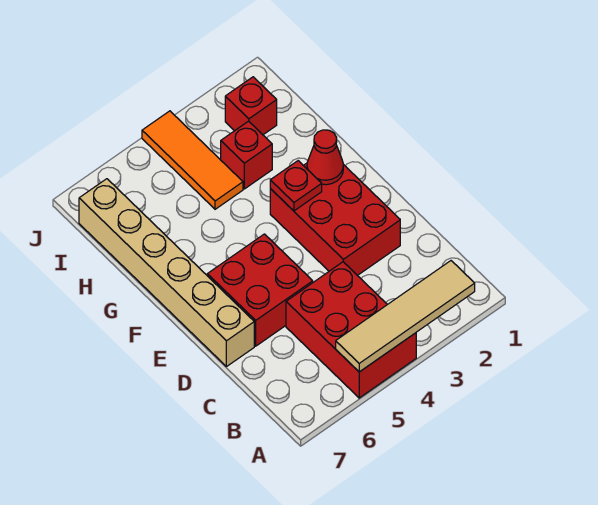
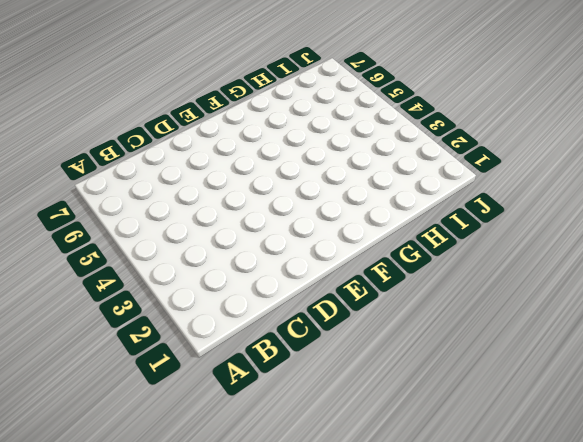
none -> red brick A4:C5 level 1
none -> red brick D2:F3 level 1

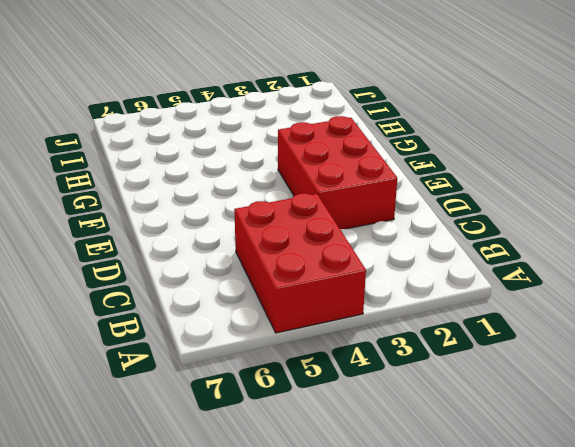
none -> red brick D5:E6 level 1
none -> tan brick D7:I7 level 1

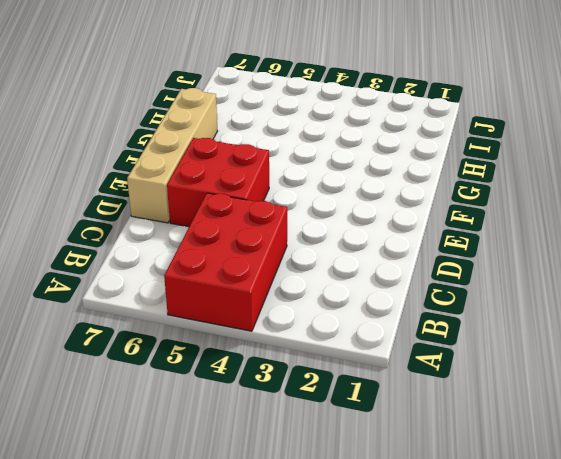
tan brick D7:G7 level 1 -> tan brick D7:I7 level 1
none -> red brick D2:F3 level 1
none -> red brick H3 level 1

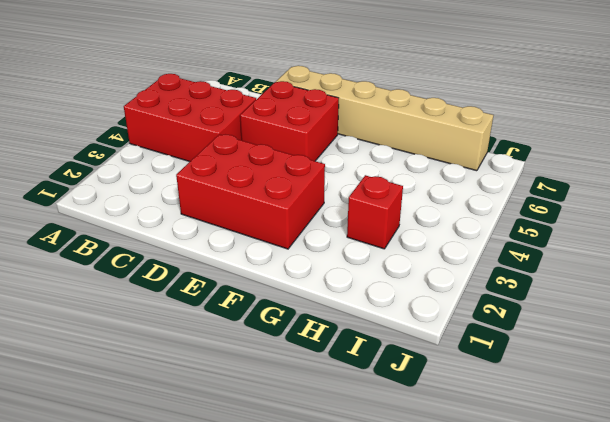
none -> orange tile H4:J4 level 1
none -> red brick I2 level 1

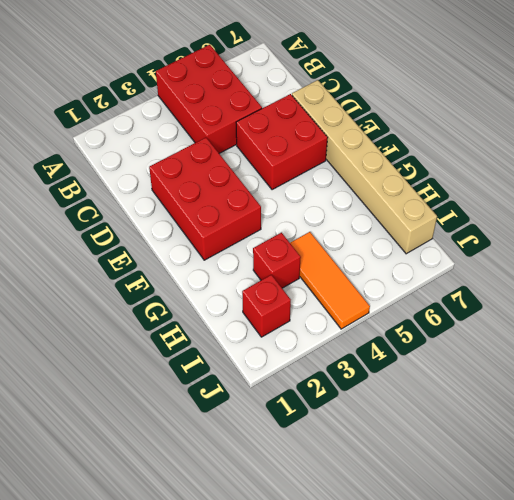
none -> tan tile A2:A5 level 2
none -> red cone F2 level 2

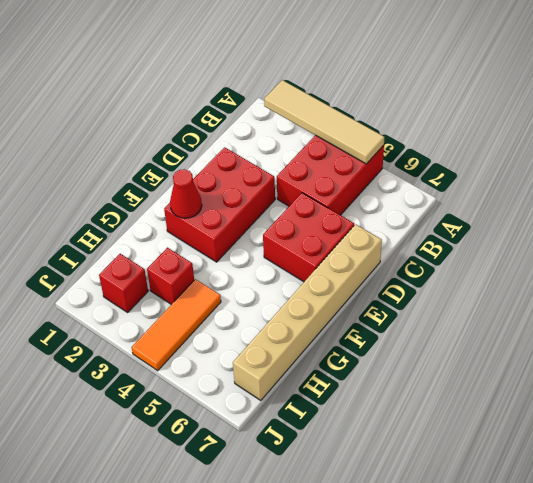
none -> red plate F3 level 2

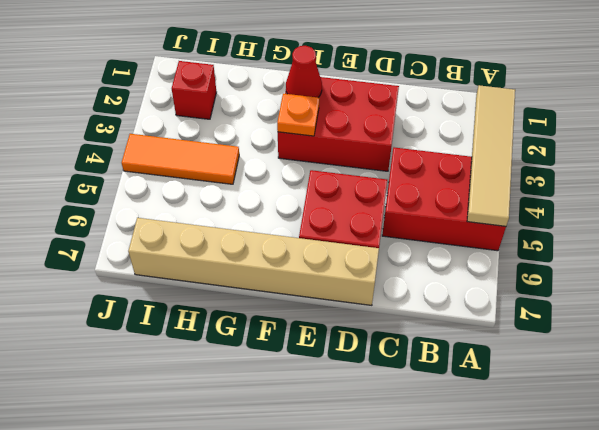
orange plate F3 level 2 -> red plate F3 level 2
none -> red brick H3 level 1

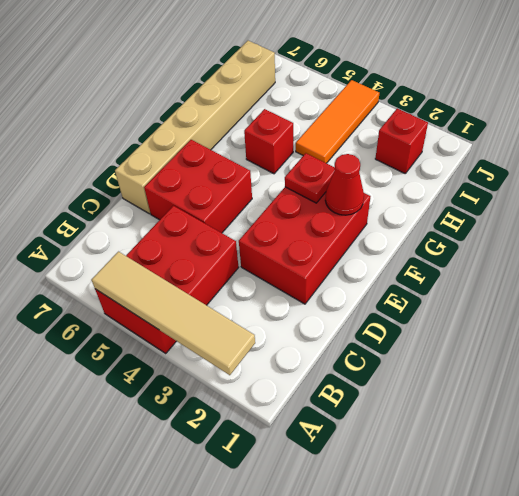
red brick G5 level 1 -> red brick H3 level 1

